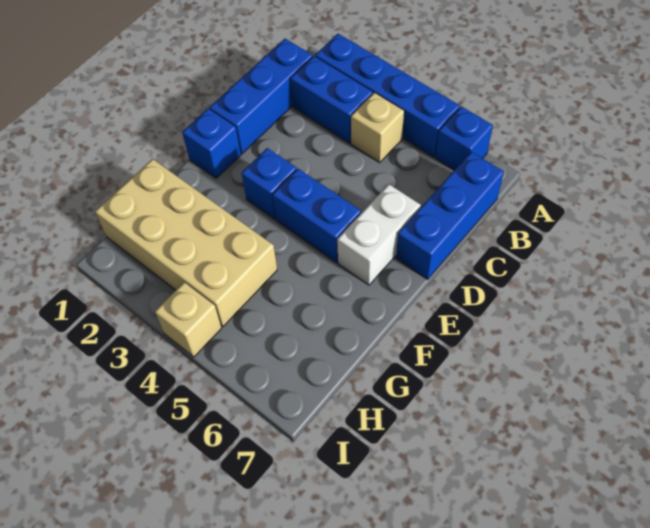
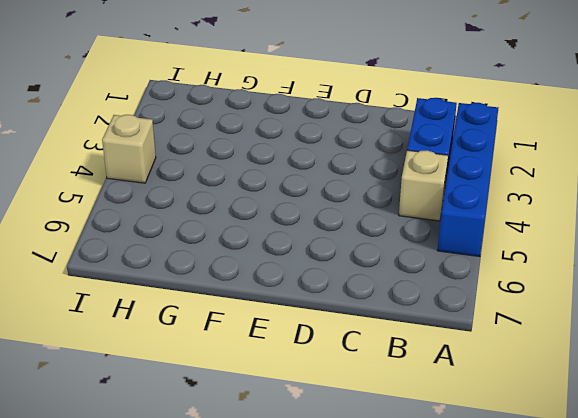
none -> blue brick A6 level 1
none -> blue brick B1:D1 level 1
none -> blue brick B7:D7 level 1

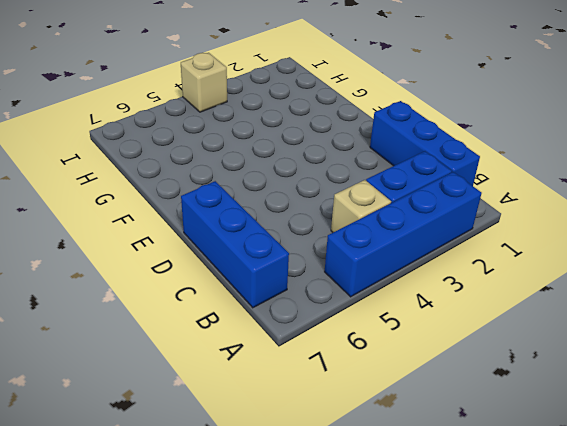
none -> blue brick A6 level 1
none -> white brick D6:E6 level 1
none -> blue brick E1 level 1

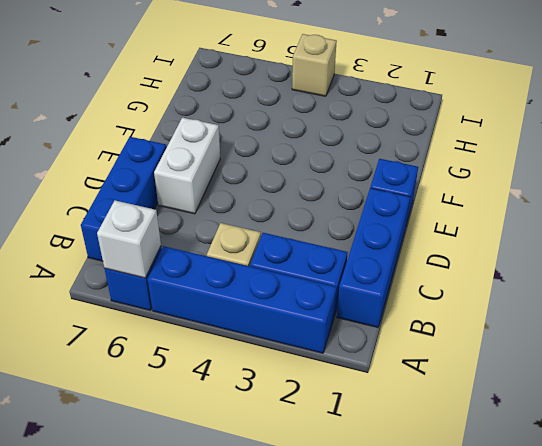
white brick A6 level 2 -> none
none -> blue brick E3 level 1
none -> blue brick E4:E5 level 1
none -> tan brick G1:H4 level 1

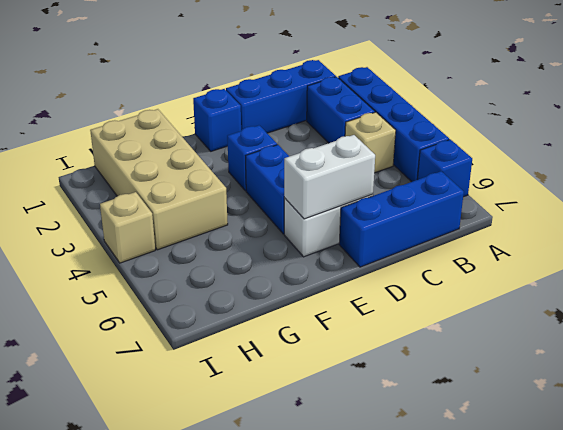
white brick D6:E6 level 2 -> none

